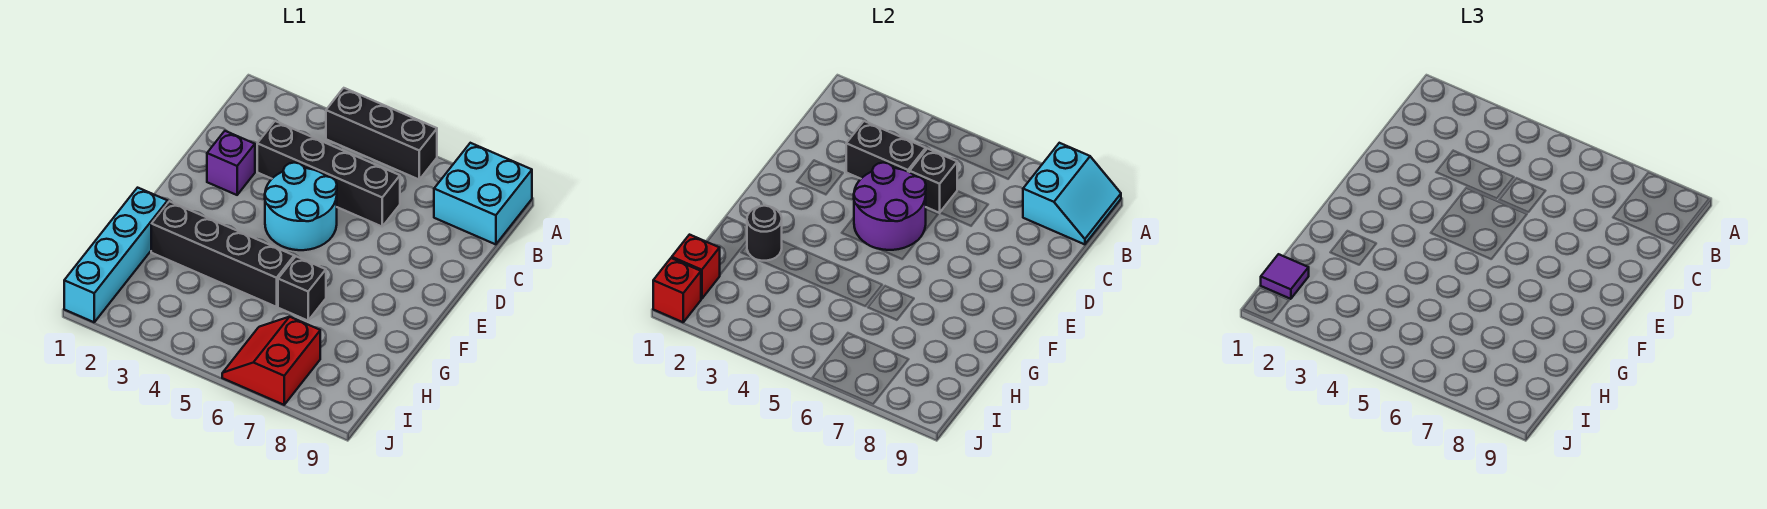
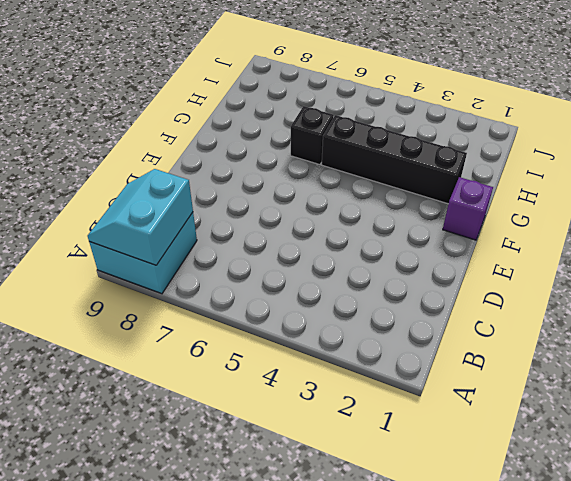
purple brick F1 level 1 -> purple brick D2 level 1
none -> black brick A4:A6 level 1
none -> black brick C3:C6 level 1
none -> cyan round brick D4:E5 level 1

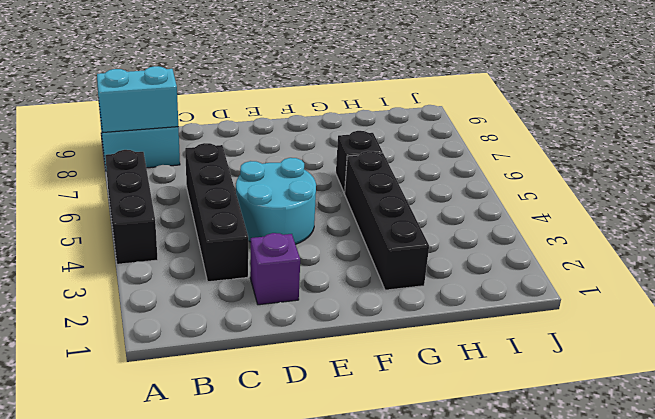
none -> cyan brick G1:J1 level 1
none -> red slope I6:J7 level 1 top 7
none -> black brick C3:C4 level 2

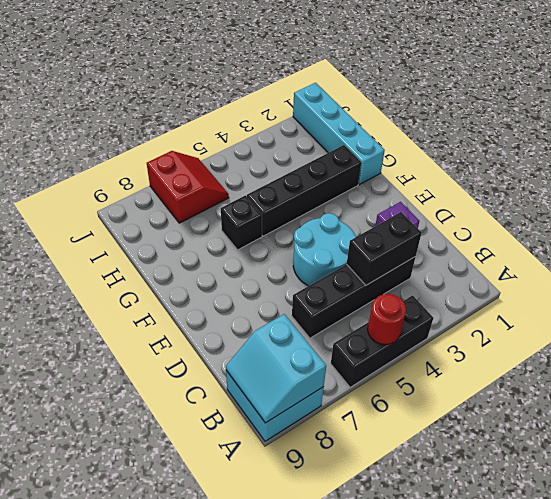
red round brick A5 level 2 -> none
none -> black brick C5 level 2
none -> purple round brick D4:E5 level 2
none -> black round brick G2 level 2

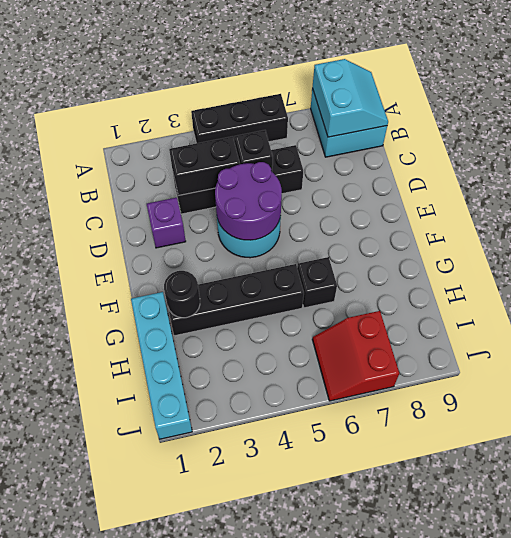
none -> red brick I1 level 2
none -> red brick J1 level 2
none -> purple tile I1 level 3

